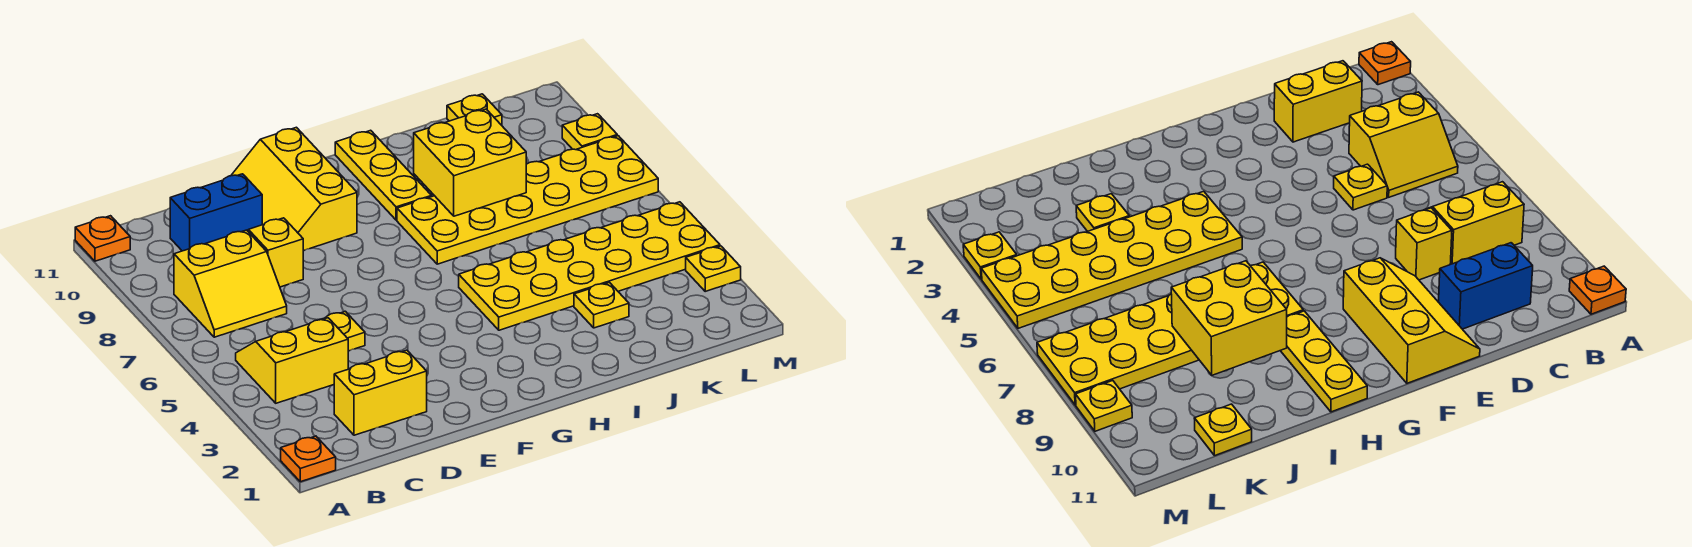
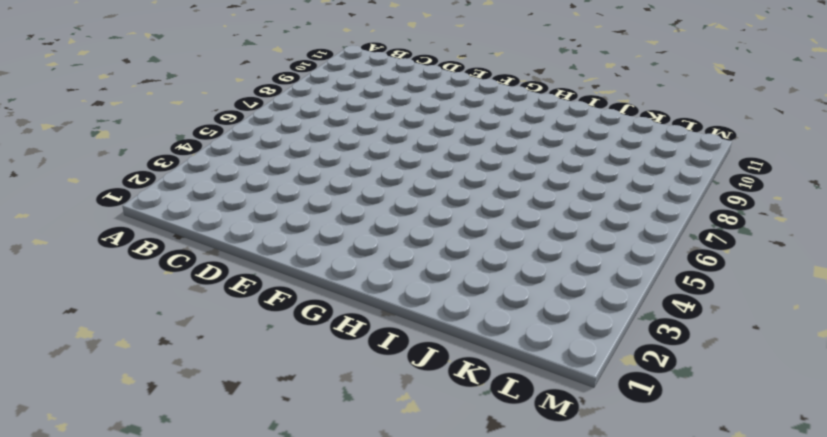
none -> orange plate A1 level 1
none -> orange plate A11 level 1
none -> yellow slope B4:C5 level 1 top 4

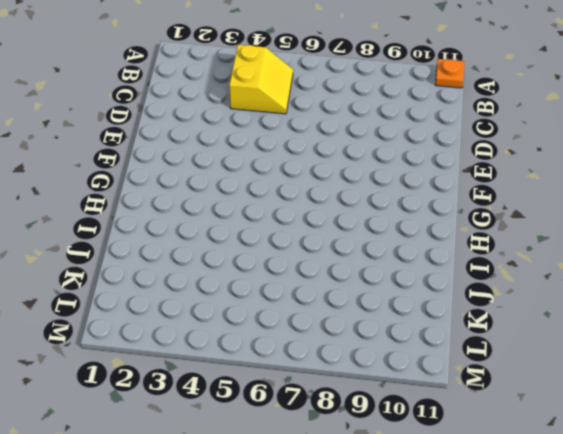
none -> orange plate A1 level 1
none -> yellow slope B7:C8 level 1 top 8
none -> yellow brick C2:D2 level 1

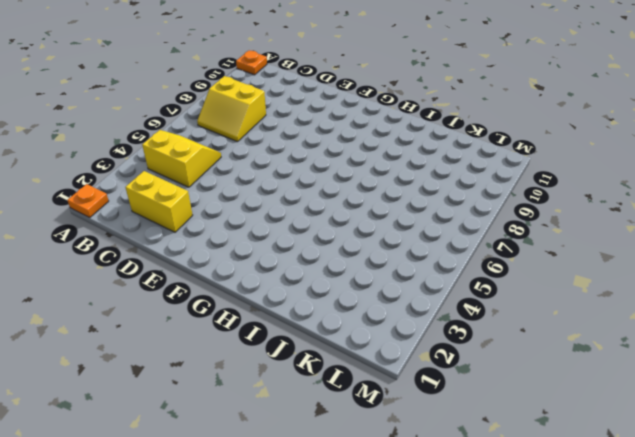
none -> blue brick C10:D10 level 1
none -> yellow plate D5 level 1
none -> yellow brick D8 level 1

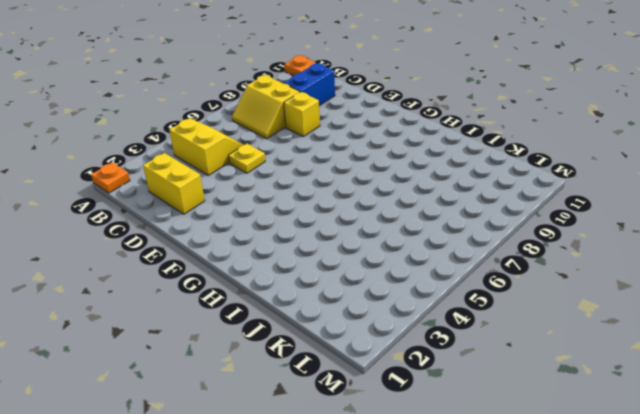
blue brick C9:C10 level 1 -> blue brick C10:D10 level 1
none -> yellow slope E9:F11 level 1 top F
none -> yellow plate H4:M5 level 1
none -> yellow plate H7:M8 level 1

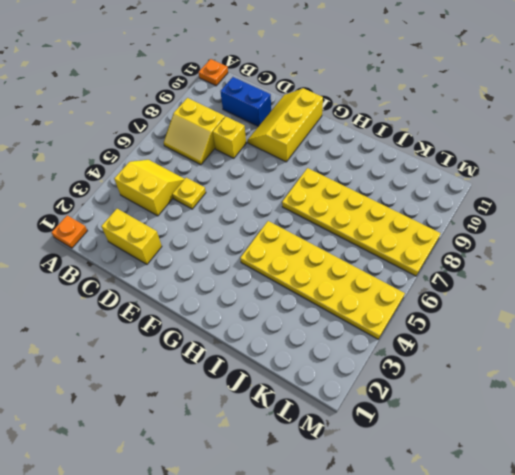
none -> yellow plate H9:H11 level 1
none -> yellow plate J3 level 1
none -> yellow plate K11 level 1

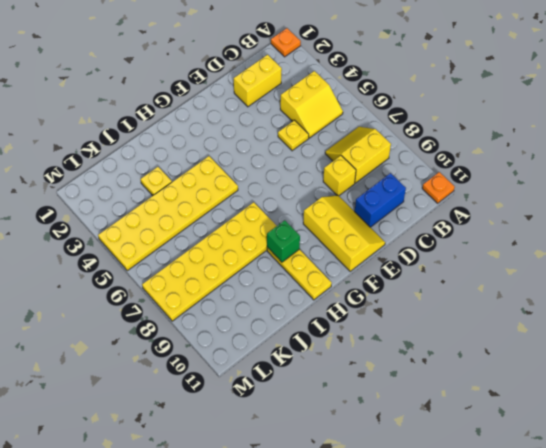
green brick H9 level 2 -> none
none -> yellow plate K11 level 1
none -> yellow plate M3 level 1
none -> yellow plate M9 level 1

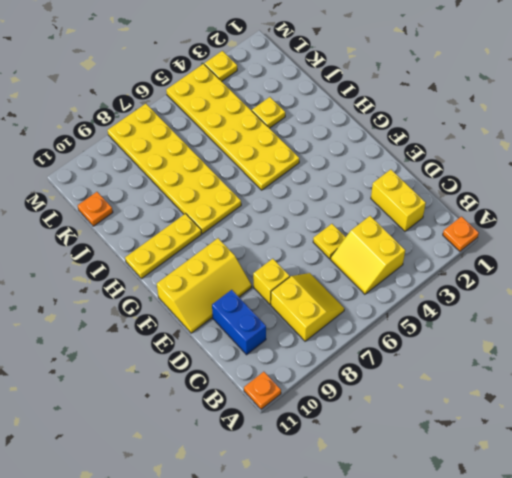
orange plate K11 level 1 -> yellow plate K11 level 1
none -> yellow plate M9 level 1
none -> yellow brick I8:J9 level 2

